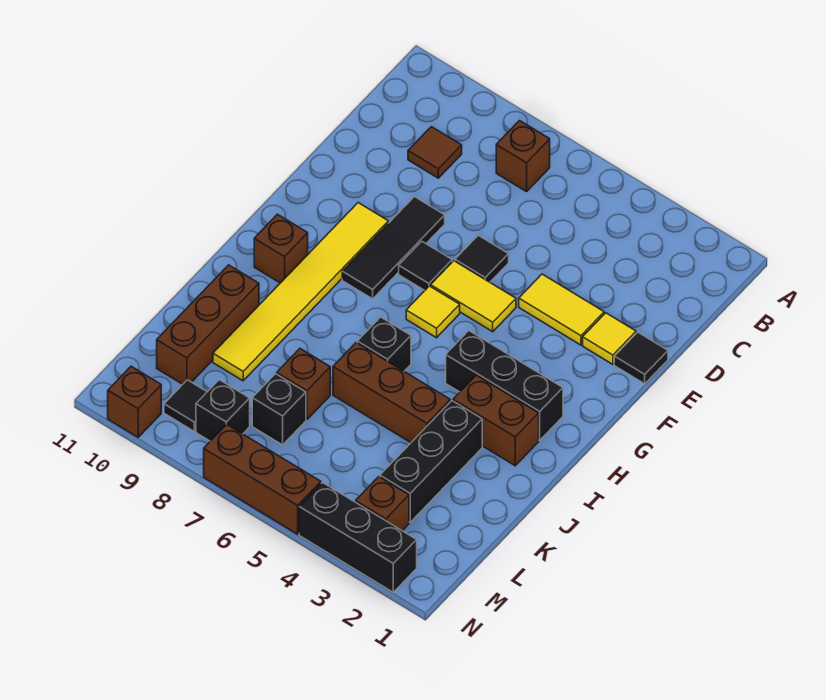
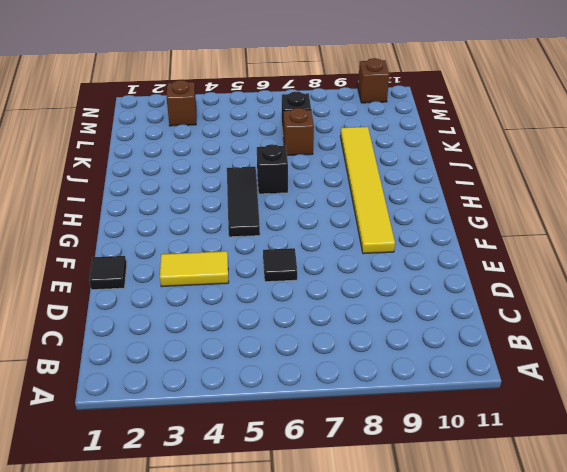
black tile G5:I5 level 1 -> black tile E8:G8 level 1
none -> brown brick B7 level 1
none -> brown tile C9 level 1
none -> yellow tile E2 level 1

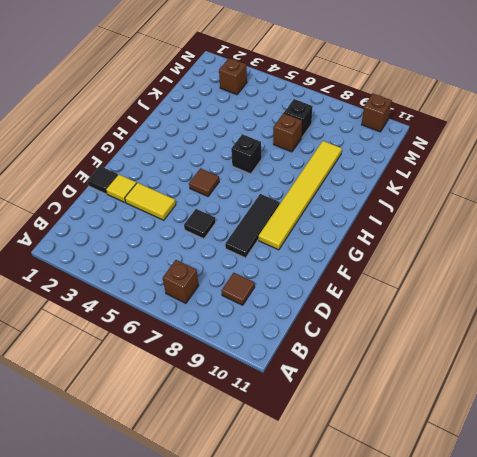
brown tile G5 level 1 -> none
none -> yellow tile F5:F6 level 1
none -> black tile F7 level 1
none -> yellow tile G6 level 1

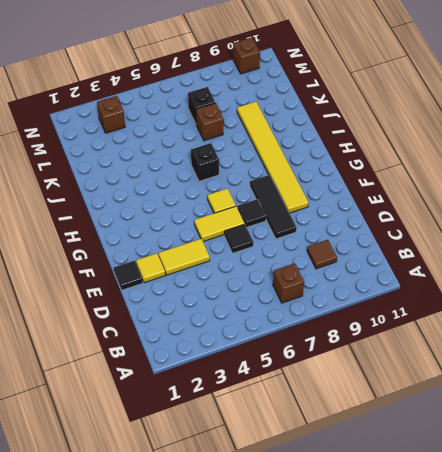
none -> black brick H2:H4 level 1
none -> brown brick H10 level 1
none -> brown brick I2:I3 level 1

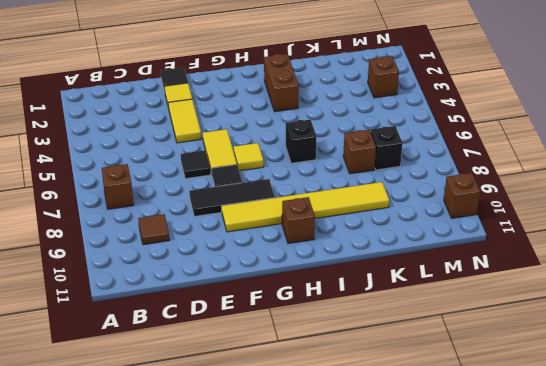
none -> black brick H2:H4 level 1
none -> black brick J3:L3 level 1
none -> brown brick J4:J6 level 1

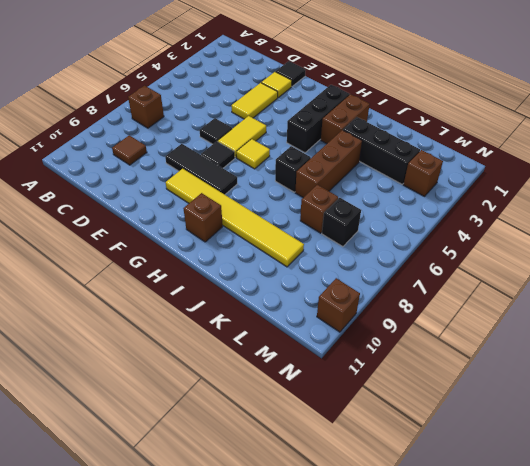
none -> brown brick J10:L10 level 1
none -> black brick M8 level 1
none -> black tile M9 level 1

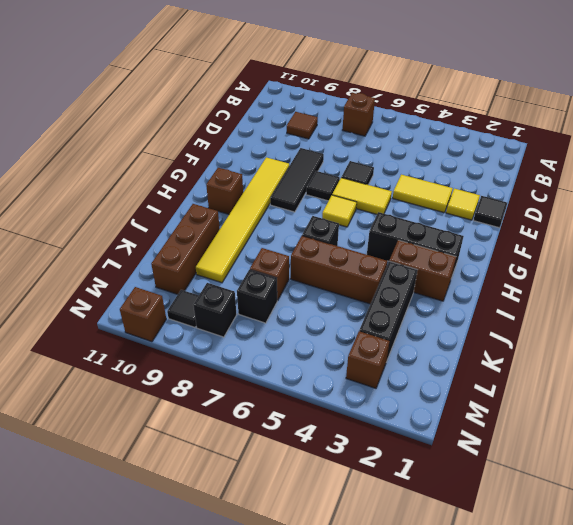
none -> black brick N2:N4 level 1
none -> brown brick N5:N7 level 1

